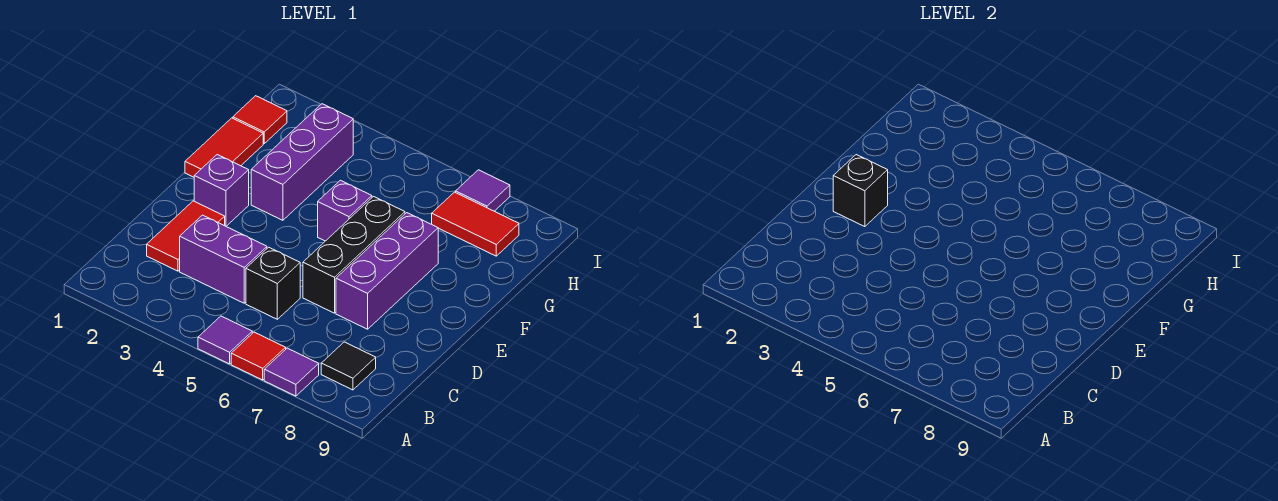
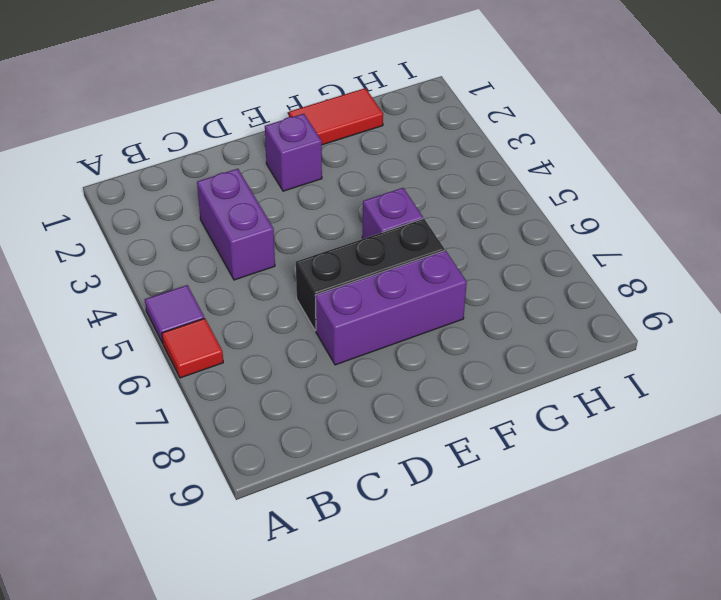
none -> purple tile A7 level 1
none -> black tile B8 level 1
none -> red tile C2:D2 level 1

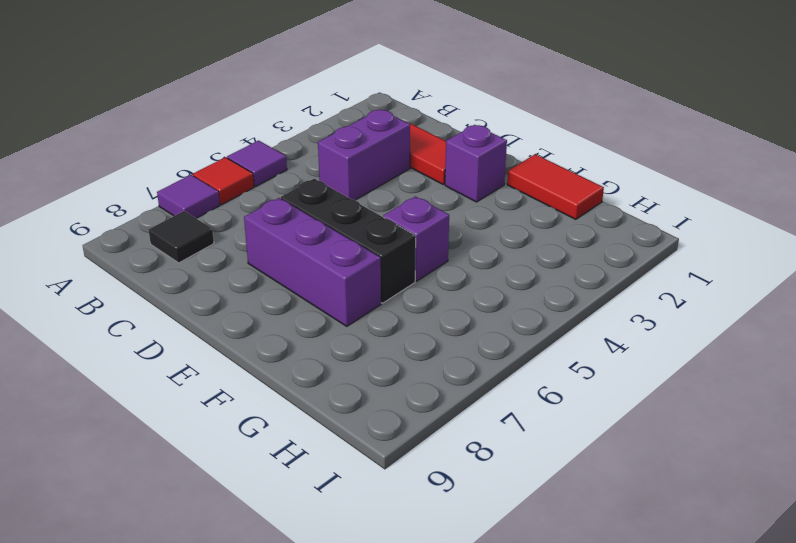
none -> black brick C5 level 1
none -> purple brick F3:H3 level 1
none -> red tile H1 level 1

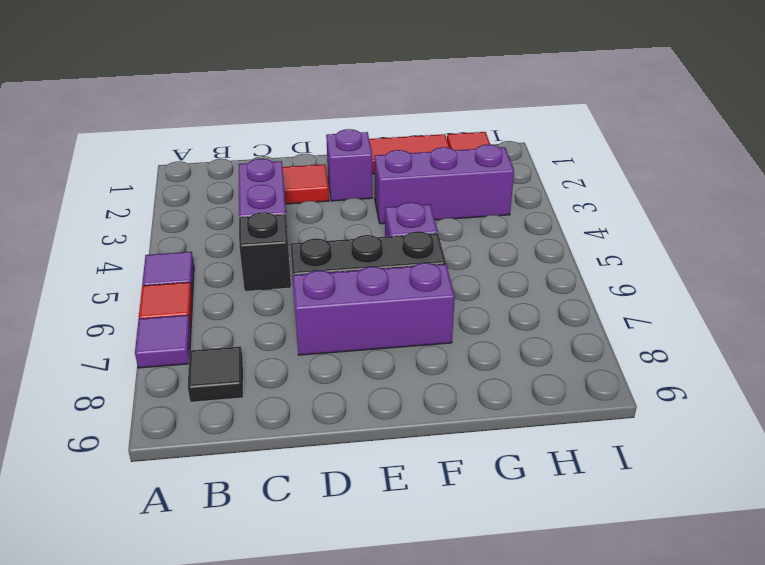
none -> red tile H7:H8 level 1
none -> purple tile I7 level 1
none -> black brick E2 level 2

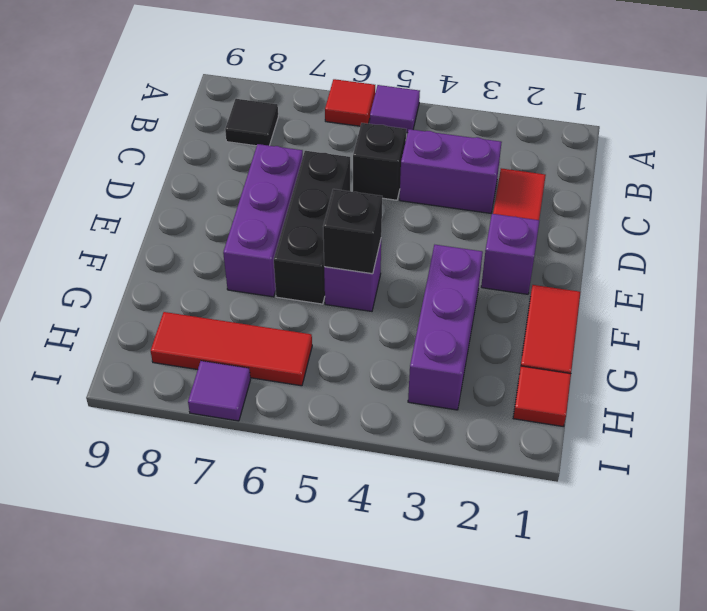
black brick F5 level 2 -> black brick E2 level 2
red tile H6:H8 level 1 -> red tile H7:H8 level 1
none -> purple tile A7 level 1

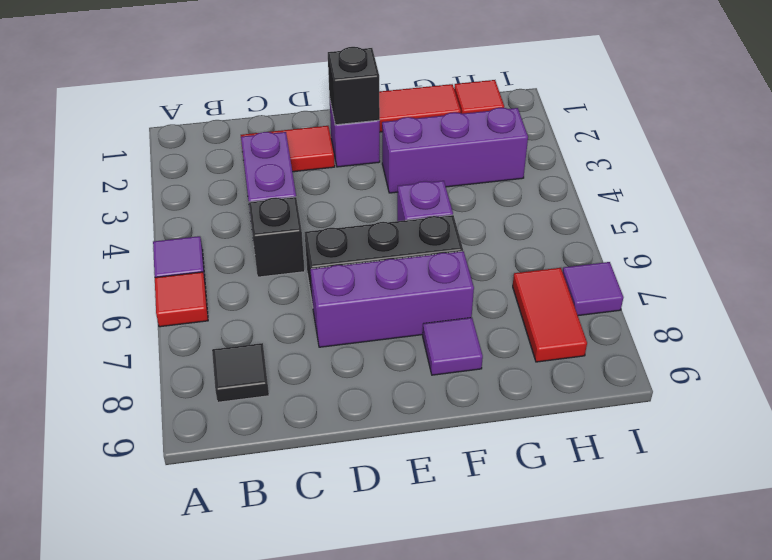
purple tile F8 level 1 -> purple tile A7 level 1

